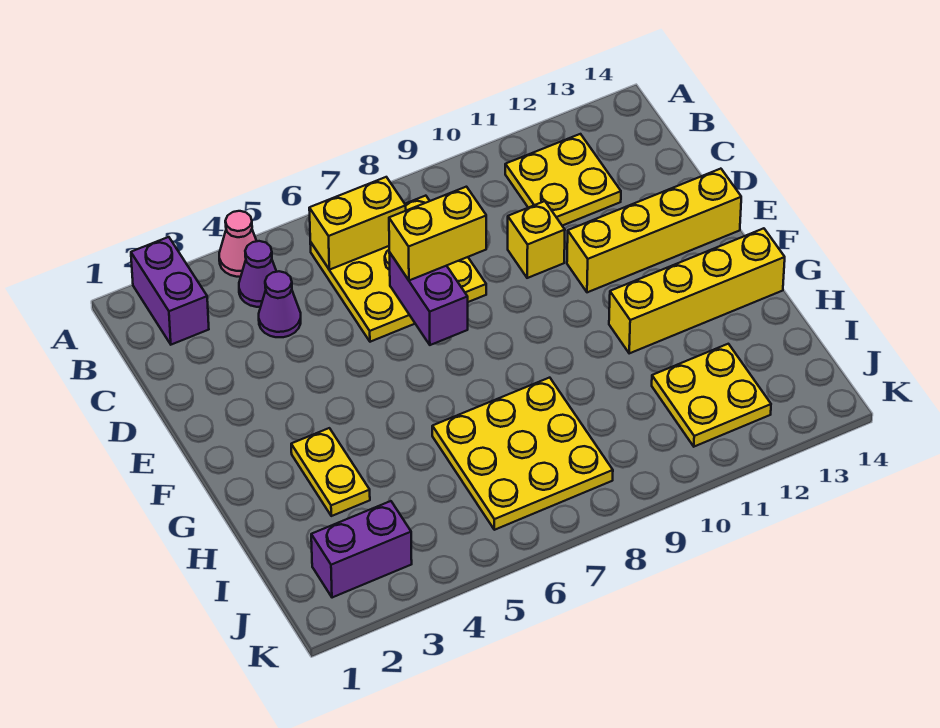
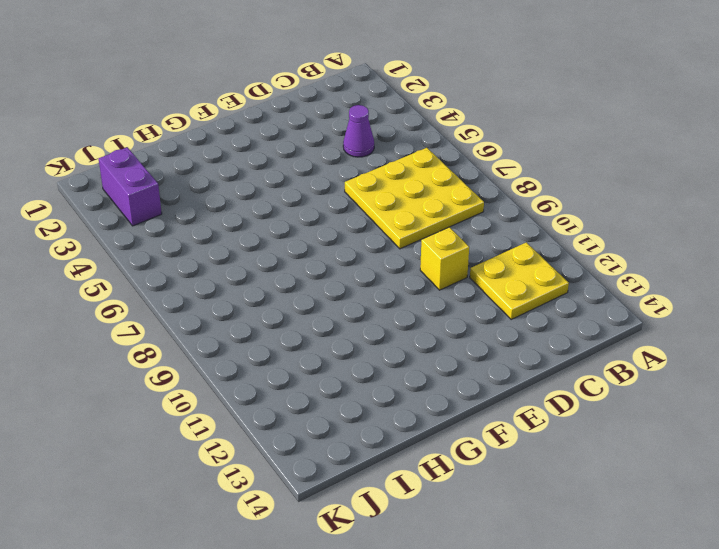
none -> purple brick A2:B2 level 1
none -> pink cone A4 level 1
none -> purple cone B4 level 1

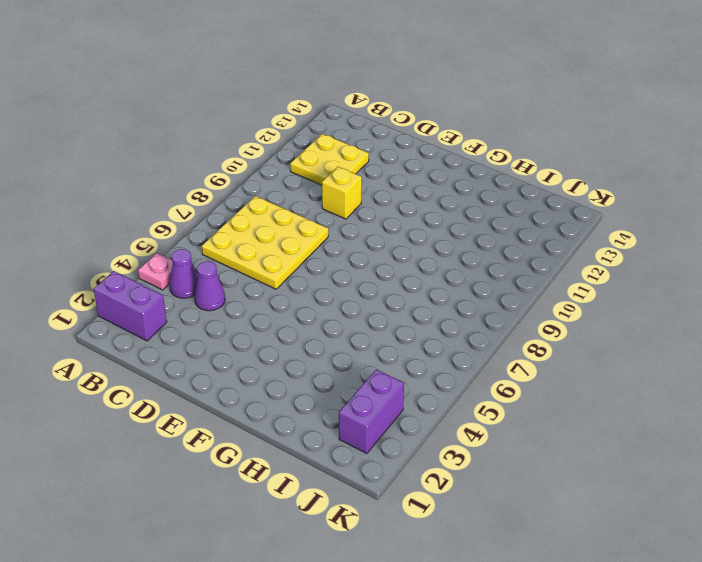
pink plate A4 level 1 -> pink cone A4 level 1
none -> yellow brick E11:E14 level 1
none -> yellow plate G3:H3 level 1
none -> yellow brick G11:G14 level 1

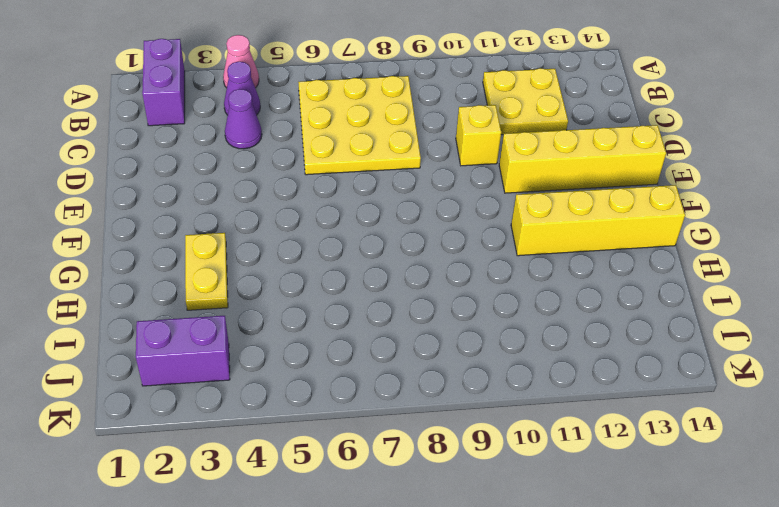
none -> yellow plate H6:J8 level 1
none -> yellow plate I11:J12 level 1
none -> yellow brick B6:B7 level 2

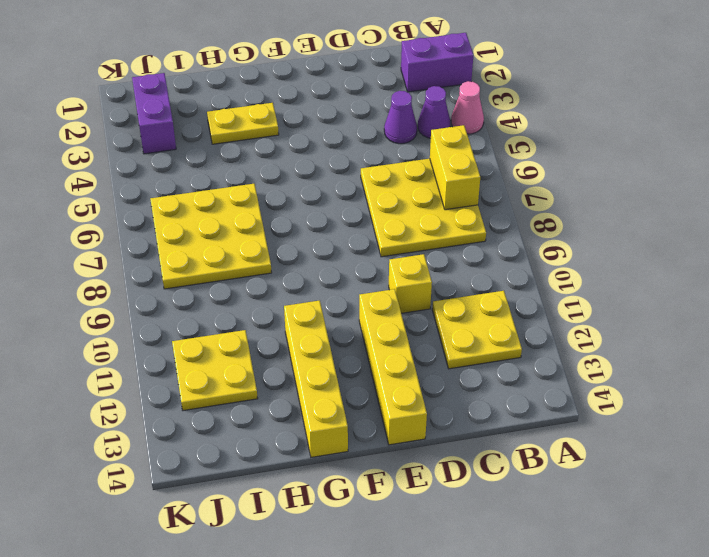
none -> purple brick D7:E7 level 2
none -> yellow brick D7:D8 level 3

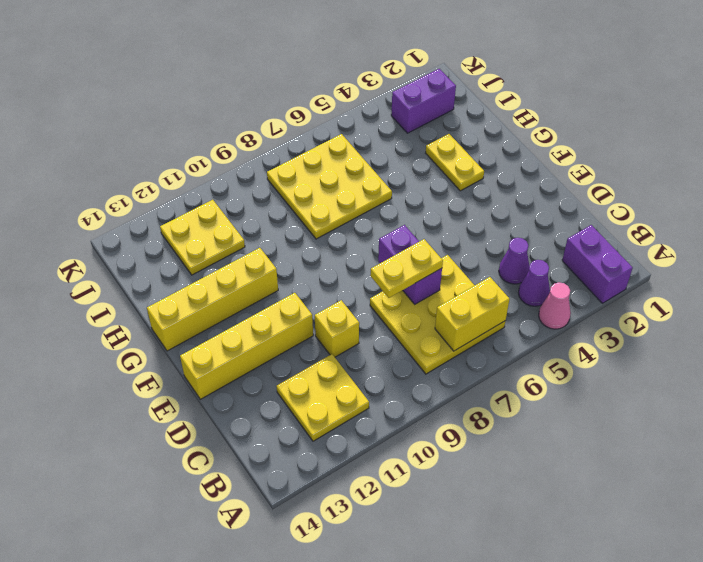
yellow plate D7:D8 level 3 -> yellow brick D7:D8 level 3

